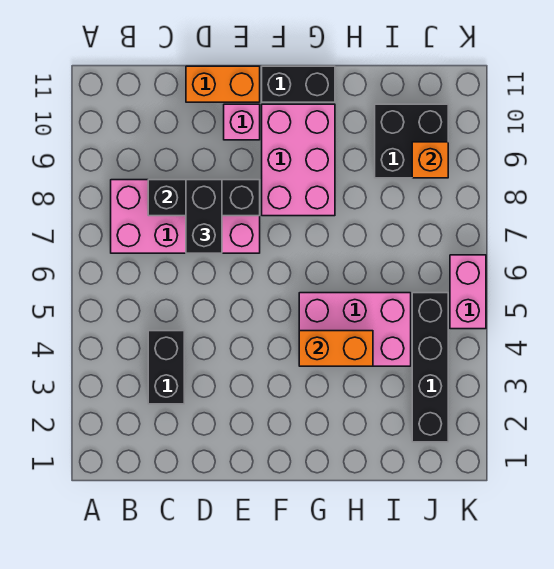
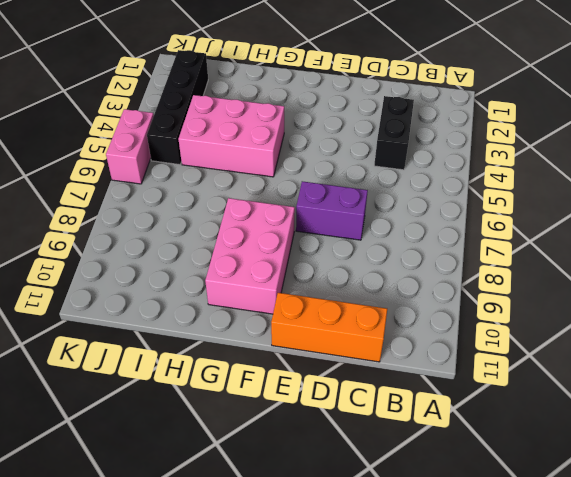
orange brick C11:E11 level 1 -> orange brick D11:E11 level 1
purple brick D7:E7 level 1 -> pink brick B7:E8 level 1
none -> pink brick E10 level 1
none -> black brick F11:G11 level 1
none -> black brick I9:J10 level 1

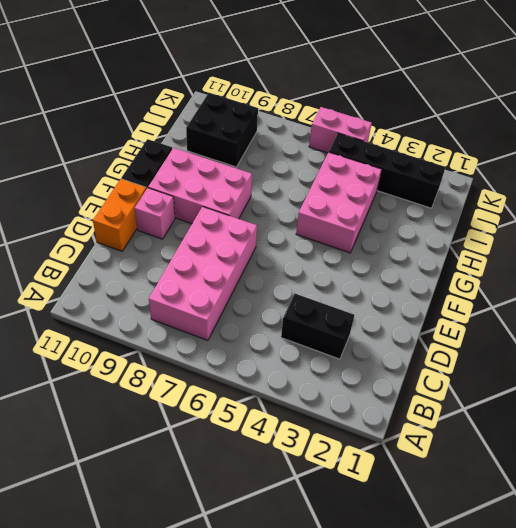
none -> black brick C8:E8 level 2
none -> orange brick G4:H4 level 2
none -> orange brick J9 level 2

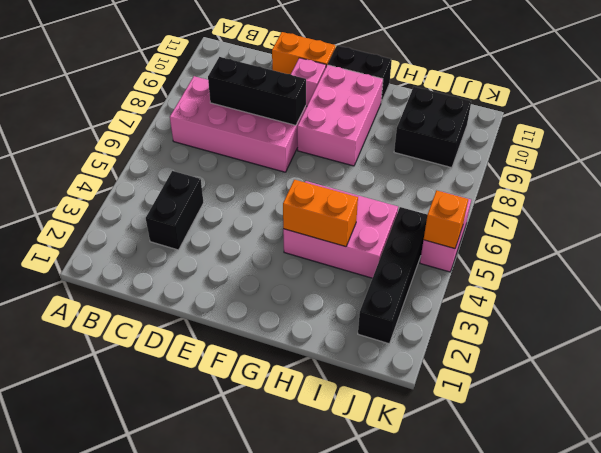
orange brick K5 level 2 -> orange brick J9 level 2
none -> black brick D7:D8 level 3

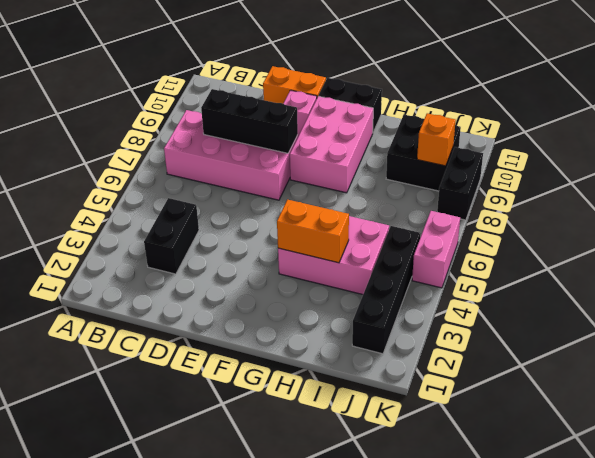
black brick K8:K9 level 1 -> black brick D7:D8 level 3

